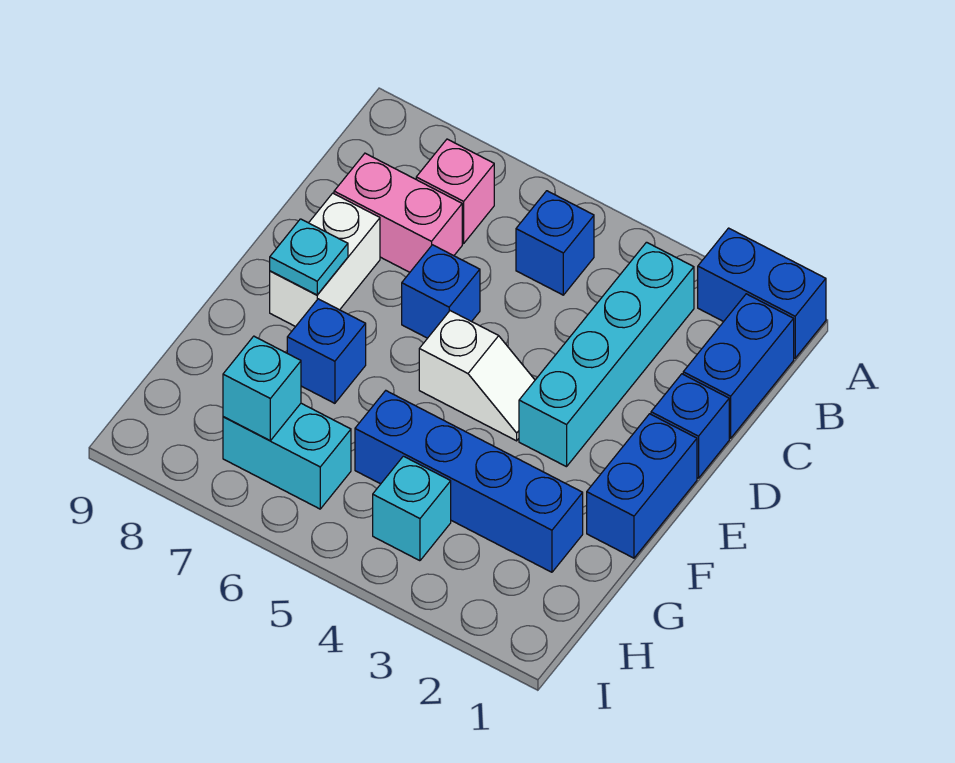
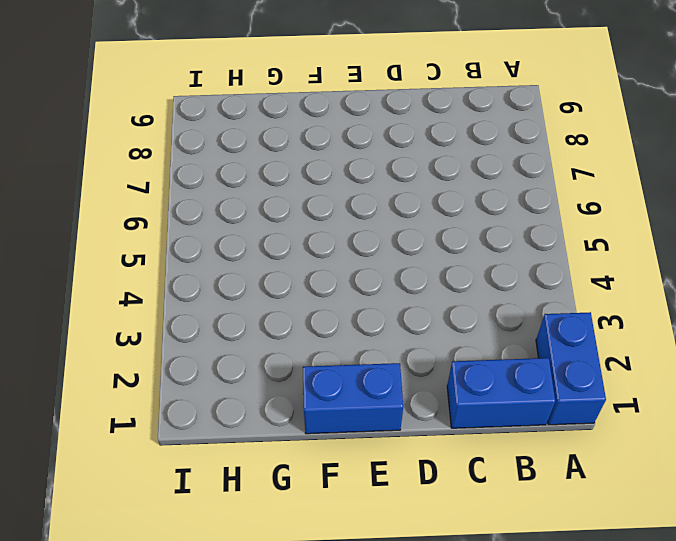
none -> cyan brick B3:E3 level 1
none -> blue brick B5 level 1
none -> pink brick B7 level 1

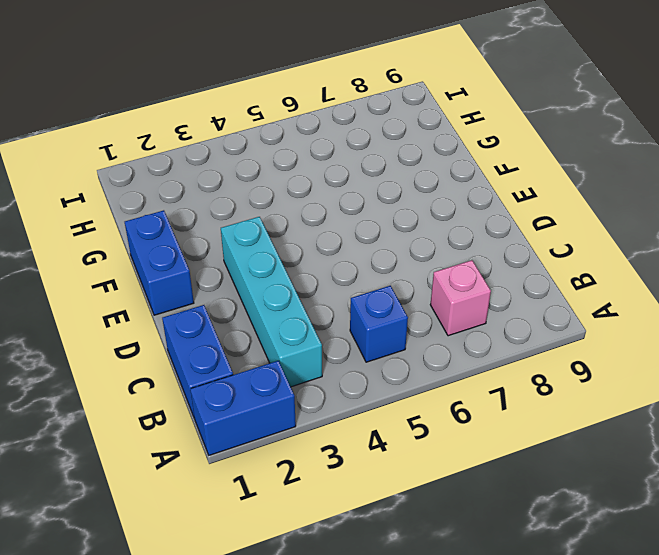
none -> pink brick C7:C8 level 1
none -> blue brick D1 level 1
none -> blue brick D6 level 1

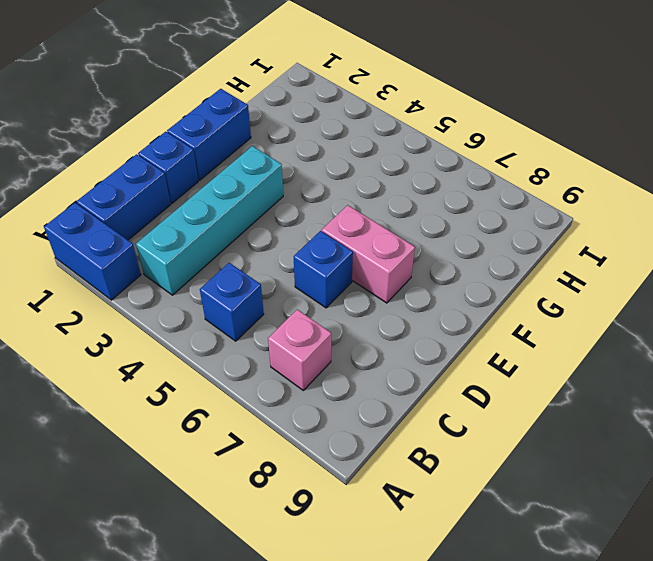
pink brick E6:E7 level 1 -> pink brick C7:C8 level 1
none -> white brick D8:E8 level 1
none -> white slope E4:E5 level 1 top 5
none -> blue brick F7 level 1

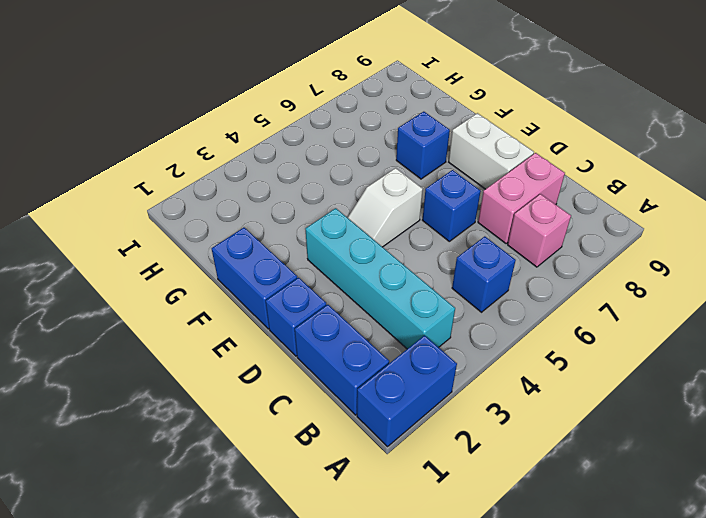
none -> blue brick G2:G5 level 1
none -> cyan brick H4 level 1
none -> cyan brick H6:H7 level 1

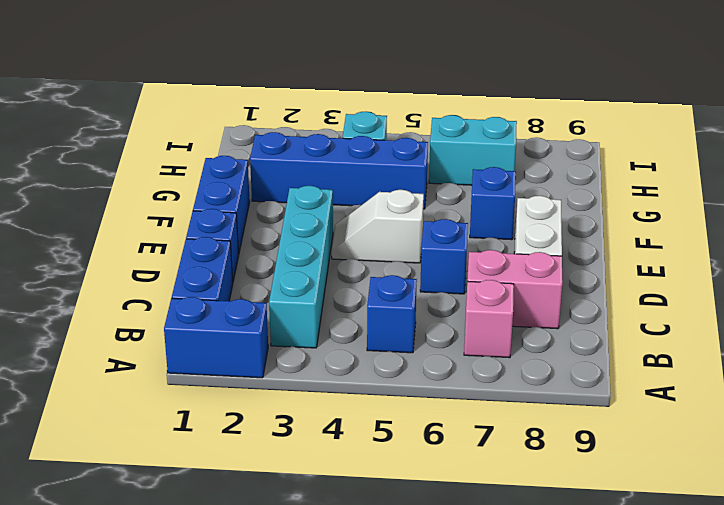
none -> cyan plate E8 level 2
none -> cyan brick H7 level 2

